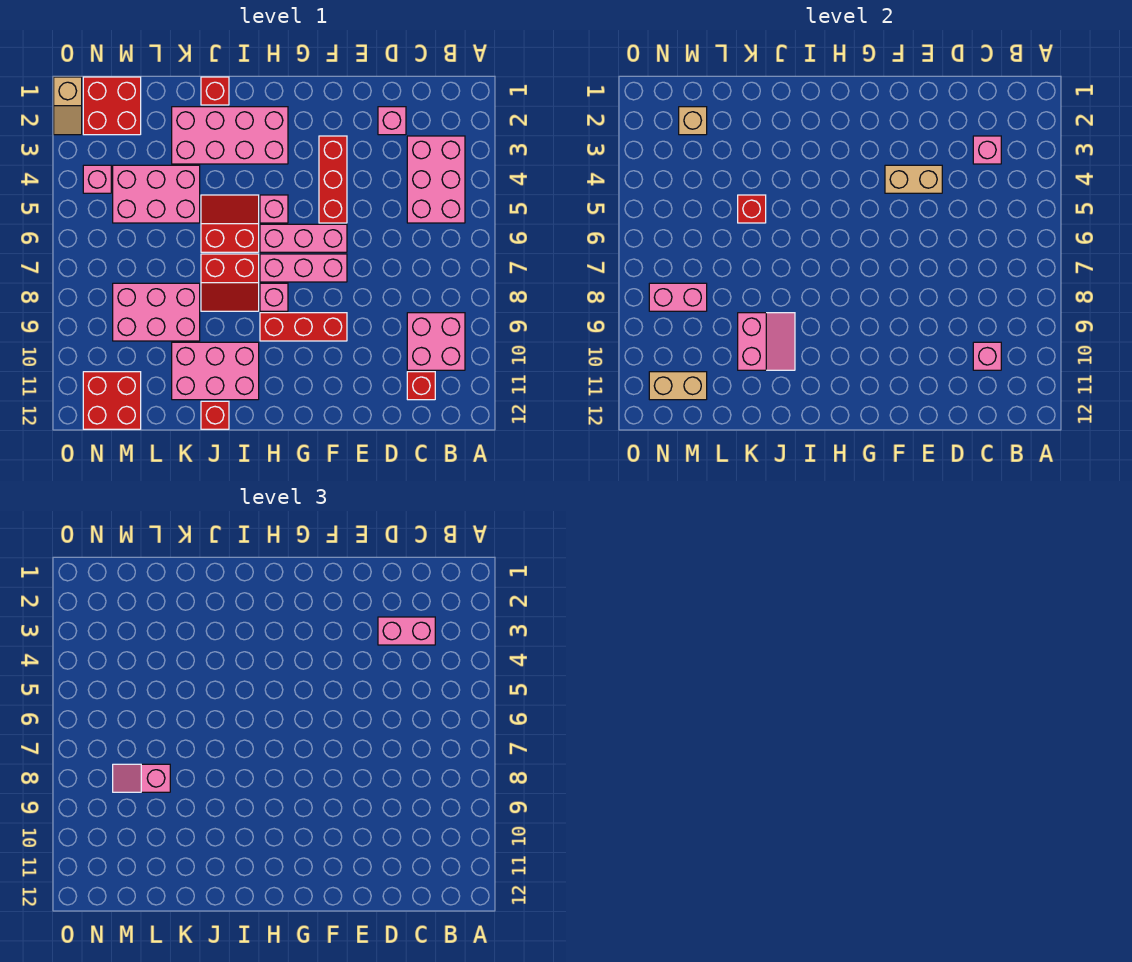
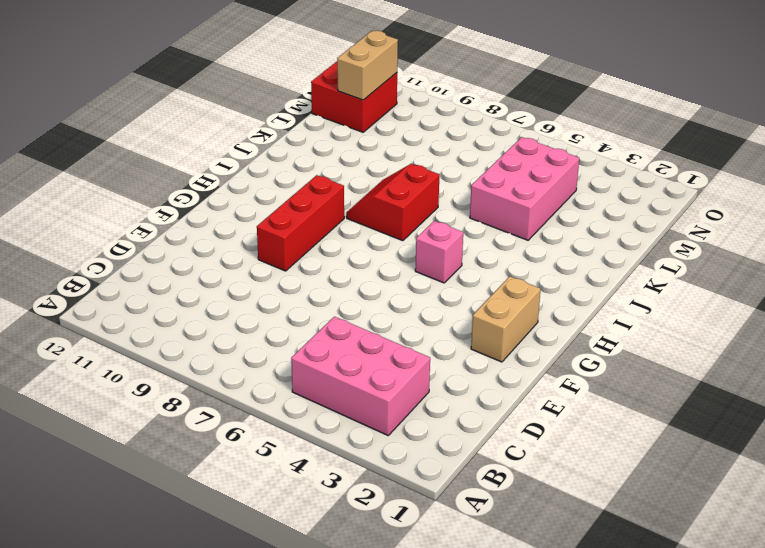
tan brick F2:G2 level 1 -> tan brick E4:F4 level 2
none -> pink brick B9:C10 level 1
none -> red brick C11 level 1
none -> pink brick D2 level 1
none -> red brick F3:F5 level 1

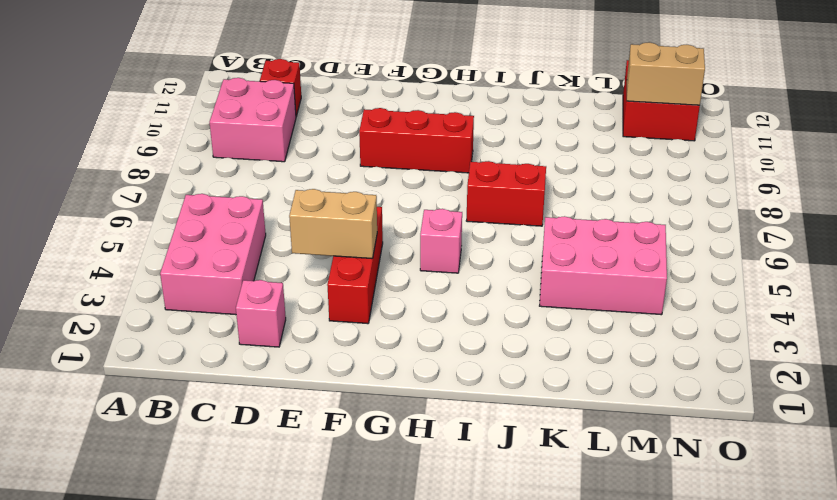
none -> pink brick F6:H6 level 1
none -> pink brick F7:H7 level 1
none -> pink brick H2:K3 level 1
none -> pink brick H8 level 1

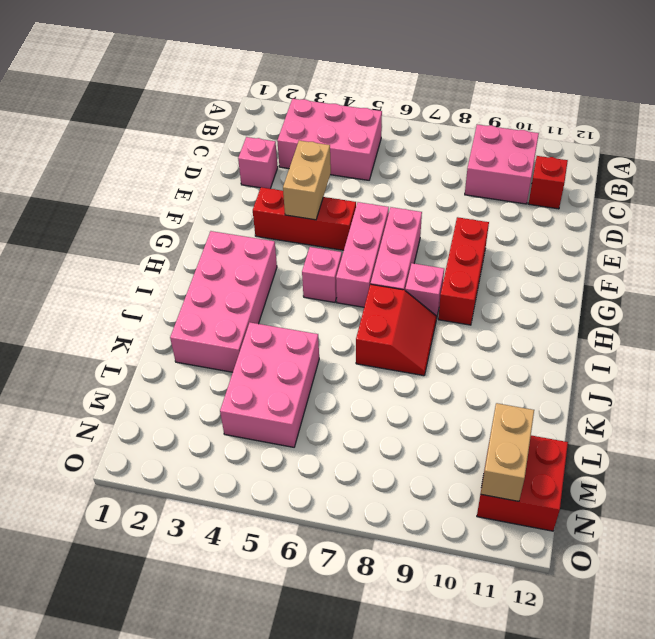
none -> red slope I5:J6 level 1 top 6
none -> pink brick I10:K11 level 1
none -> red brick J1 level 1
none -> red brick J12 level 1

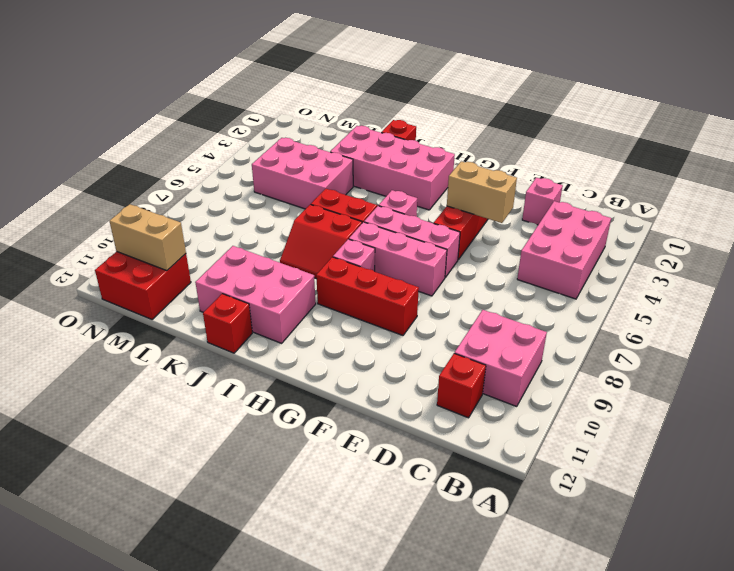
none -> pink brick K8:M9 level 1
none -> red brick M1:N2 level 1
none -> pink brick N4 level 1
none -> tan slope O1:O2 level 1 top 1

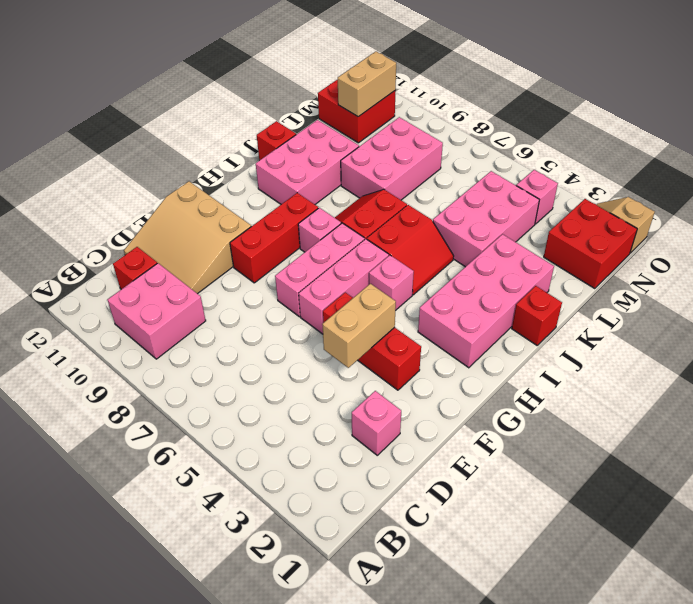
tan slope D10:F12 level 1 top F -> none
none -> pink brick B3:C5 level 1
none -> pink brick C3 level 2
none -> pink brick C10 level 2
none -> pink slope J9:K10 level 2 top K

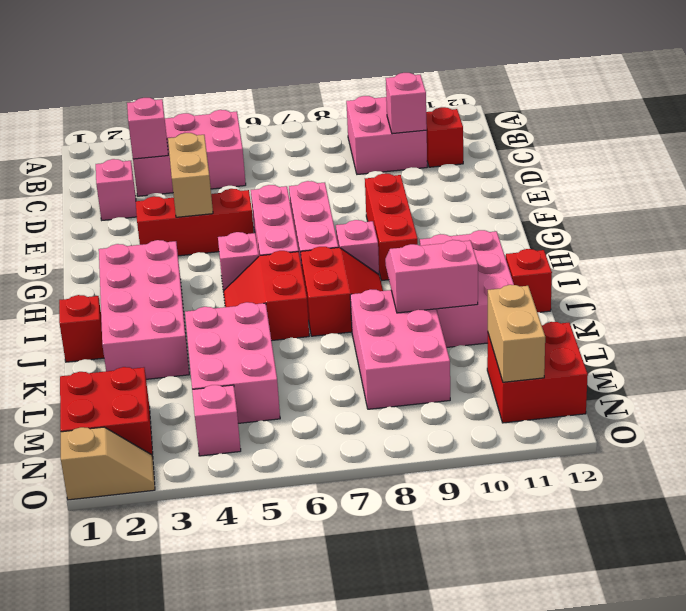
none -> red brick K5 level 2
none -> tan brick M2 level 2
none -> pink brick M8:N8 level 2
none -> pink brick C3:D3 level 3

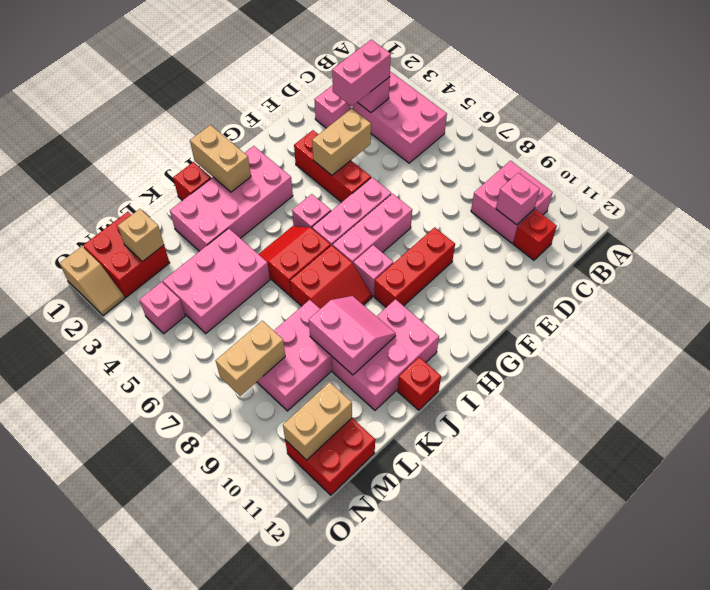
tan brick I1:I2 level 2 -> none
tan brick M8:N8 level 2 -> pink brick M8:N8 level 2
none -> red brick K5 level 2
none -> pink slope L8:M8 level 3 top L

